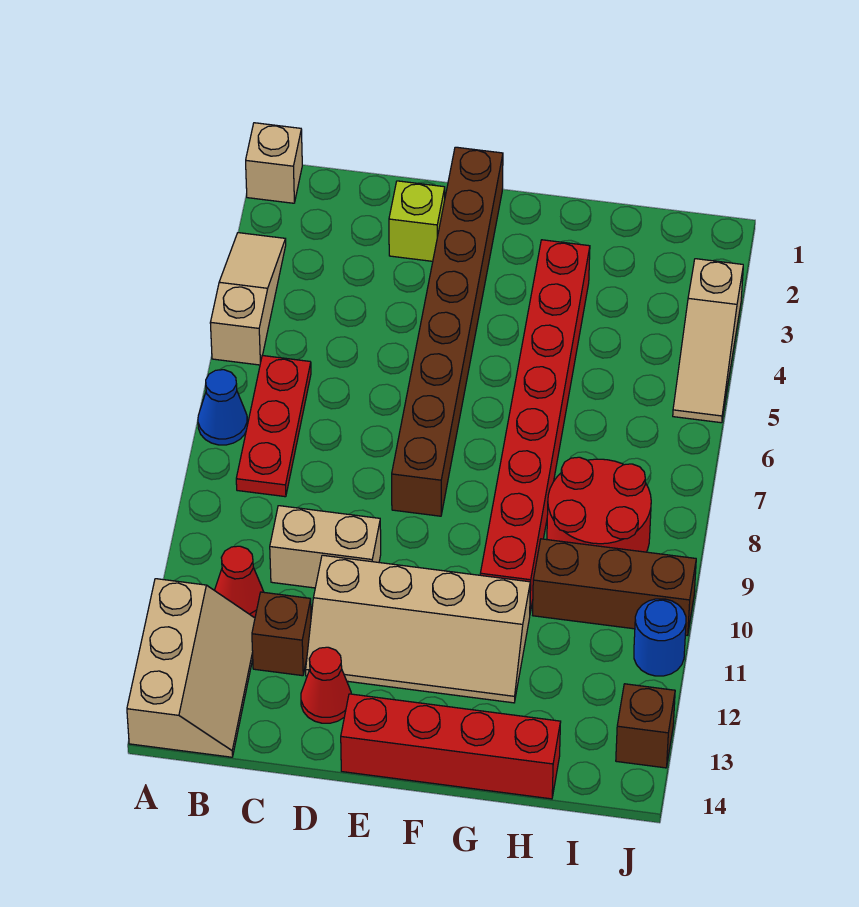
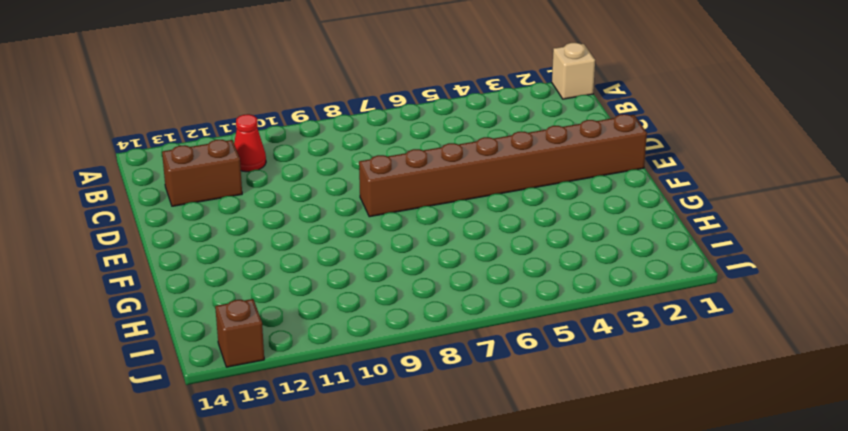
brown brick C12:C13 level 1 -> brown brick C12 level 1
none -> tan slope A3:A5 level 1 top 5
none -> blue cone A7 level 1
none -> tan slope A12:B14 level 1 top A

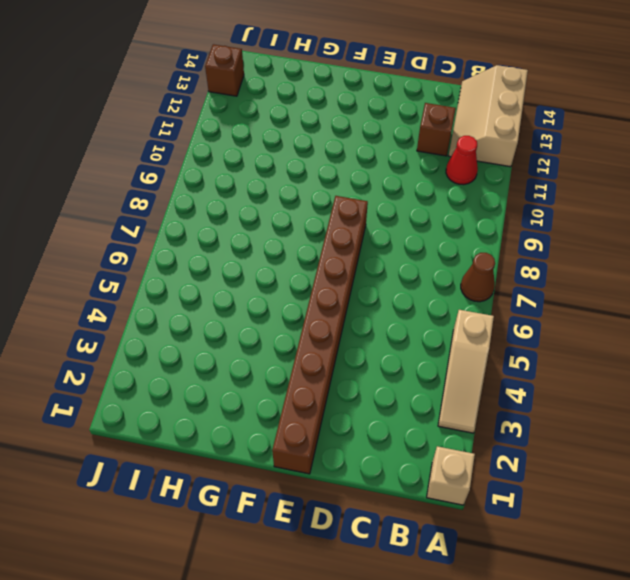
brown cone A7 level 1 -> blue cone A7 level 1
none -> red plate B6:B8 level 1
none -> tan brick C10:D10 level 1
none -> lime brick D2 level 1

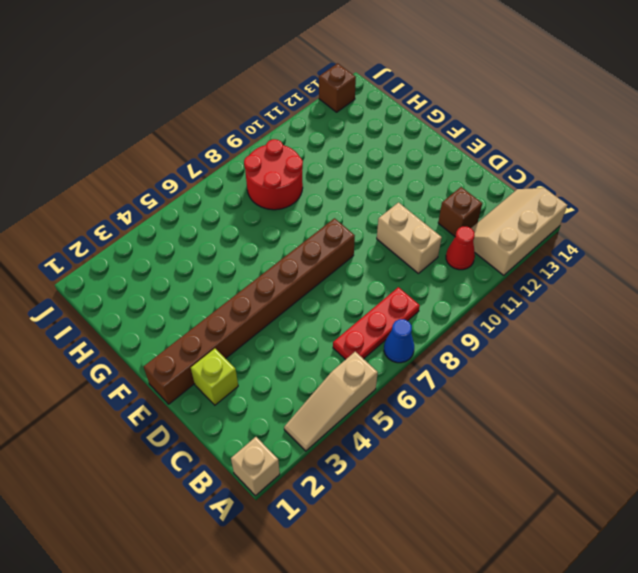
none -> tan slope D11:G12 level 1 top 11
none -> red cone D13 level 1
none -> red brick E14:H14 level 1

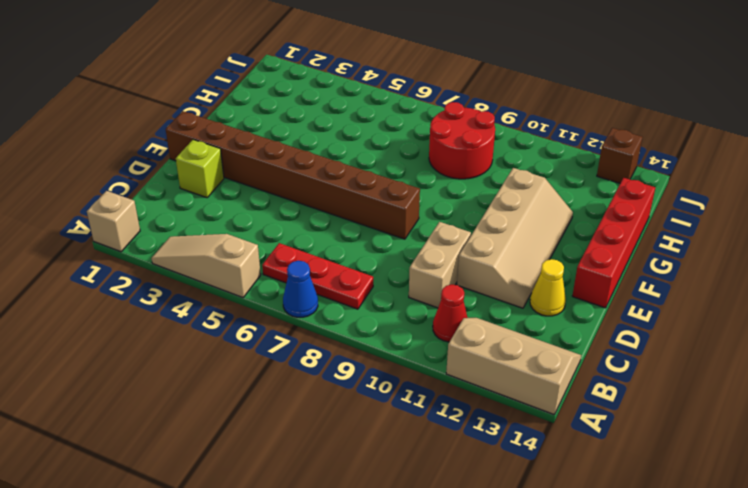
yellow cone D13 level 1 -> red cone D13 level 1
none -> brown brick C12 level 1
none -> red brick G3:G10 level 1
none -> brown brick H10:J10 level 1

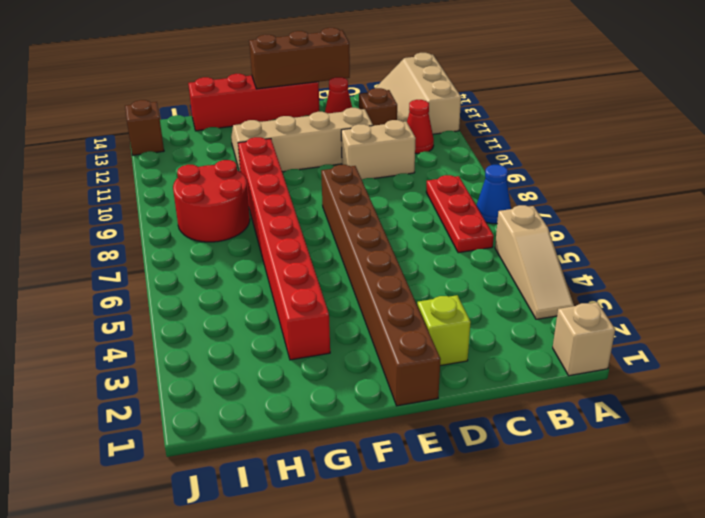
brown brick D14:F14 level 2 -> brown brick H10:J10 level 1
none -> tan slope J3:J5 level 1 top 3
none -> blue round brick J11 level 1

